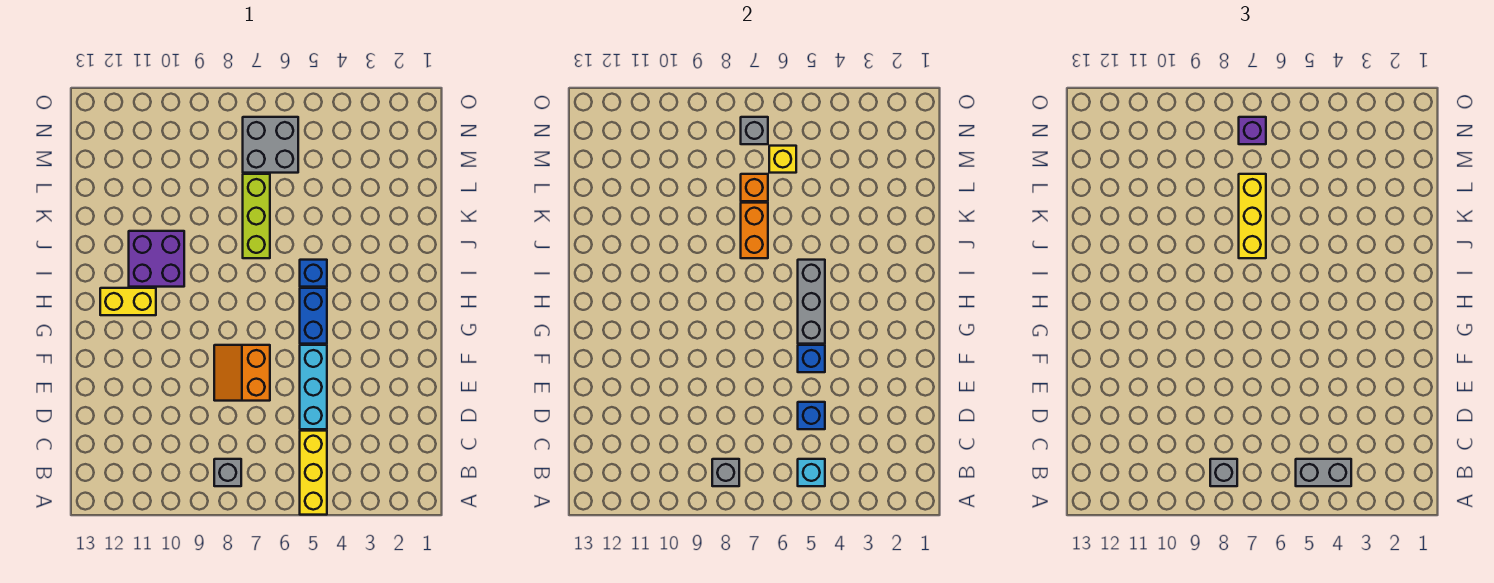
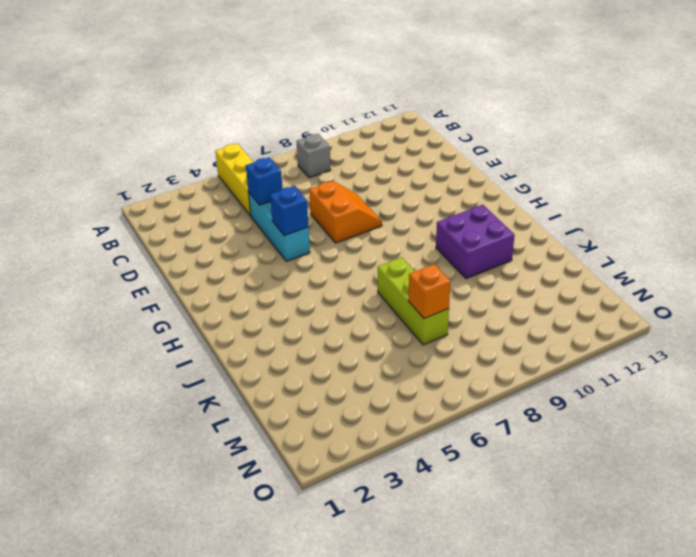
none -> blue brick G5:H5 level 1
none -> yellow brick H11:H12 level 1
none -> blue brick I5 level 1

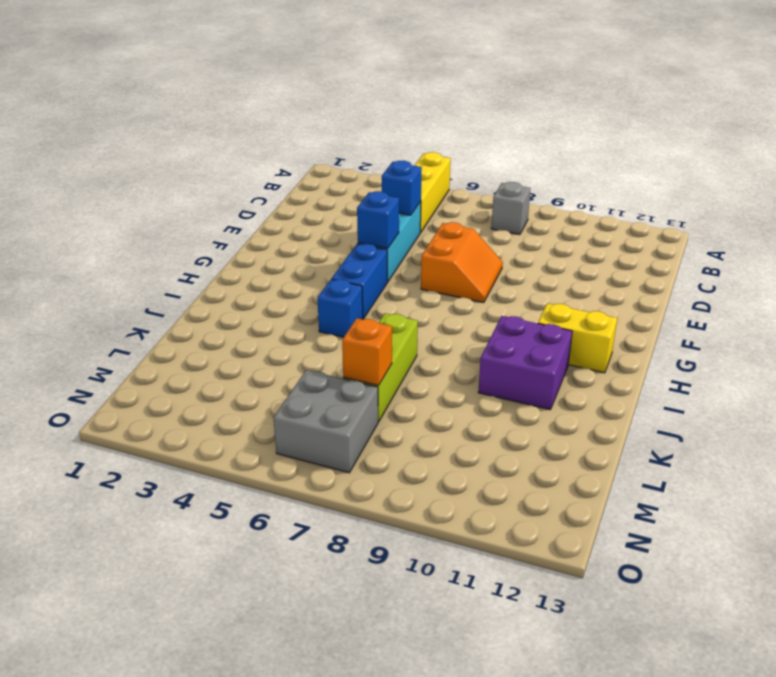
none -> cyan brick B5 level 2
none -> grey brick B8 level 2
none -> grey brick G5:I5 level 2

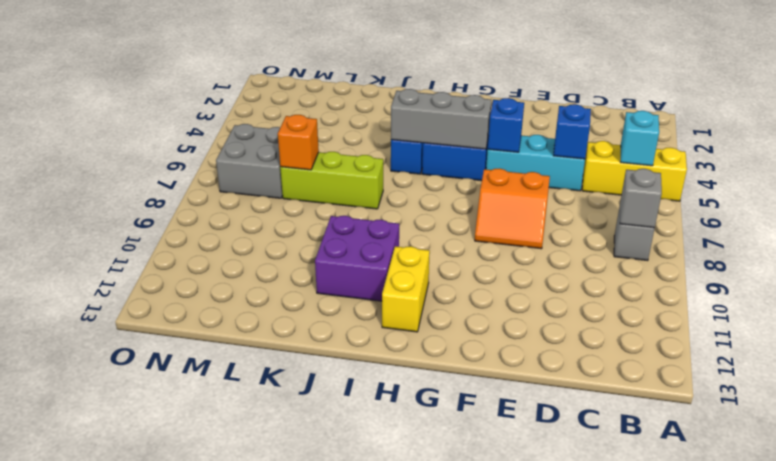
none -> orange brick J7:K7 level 2
none -> yellow brick M6 level 2
none -> grey brick N7 level 2

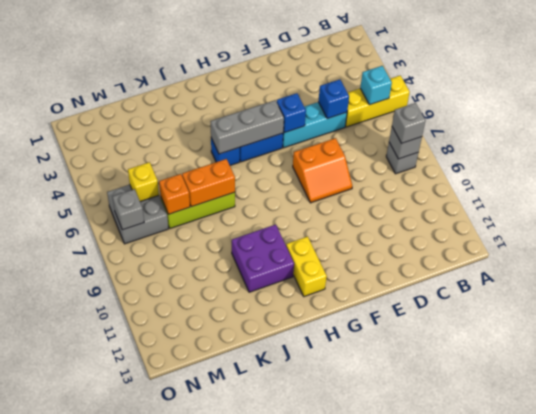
none -> grey brick B4:B5 level 3
none -> yellow brick J7:L7 level 3
none -> purple brick N7 level 3

